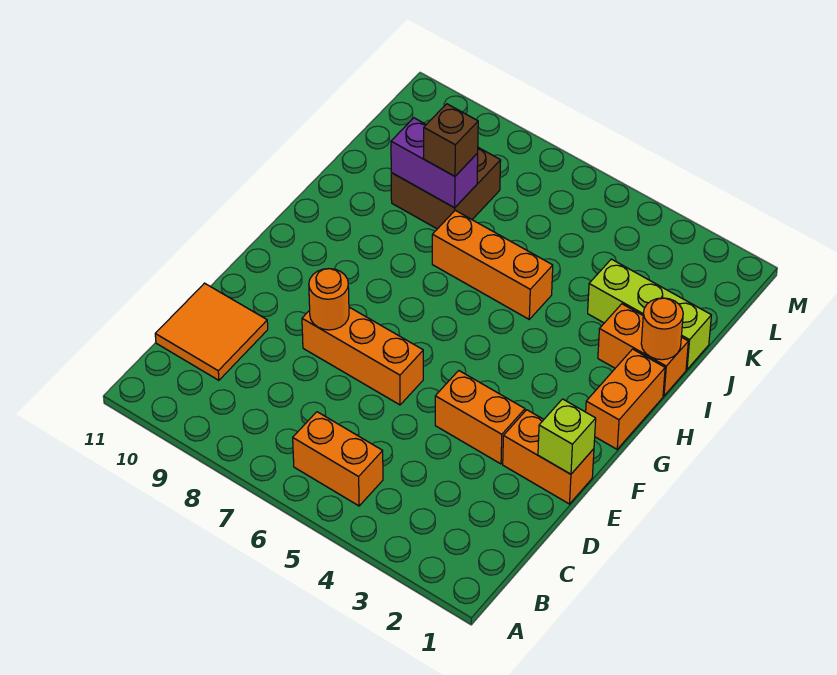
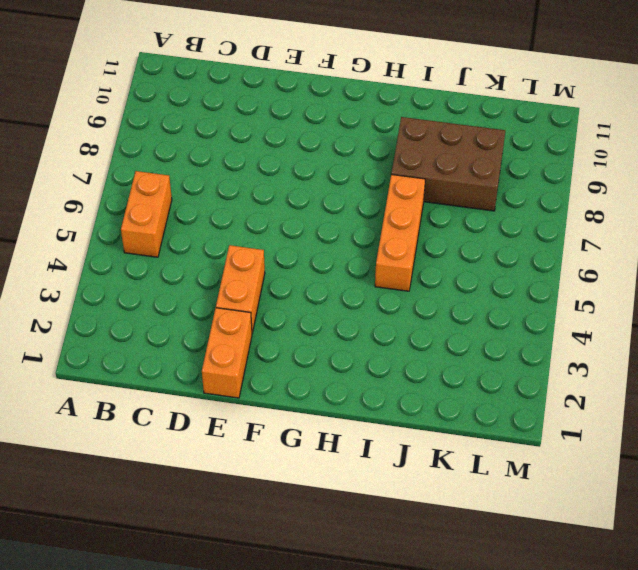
brown brick I8:K9 level 1 -> brown brick J8:K9 level 1
none -> orange tile C10:D11 level 1
none -> orange brick E6:E8 level 1
none -> orange brick G1:H1 level 1

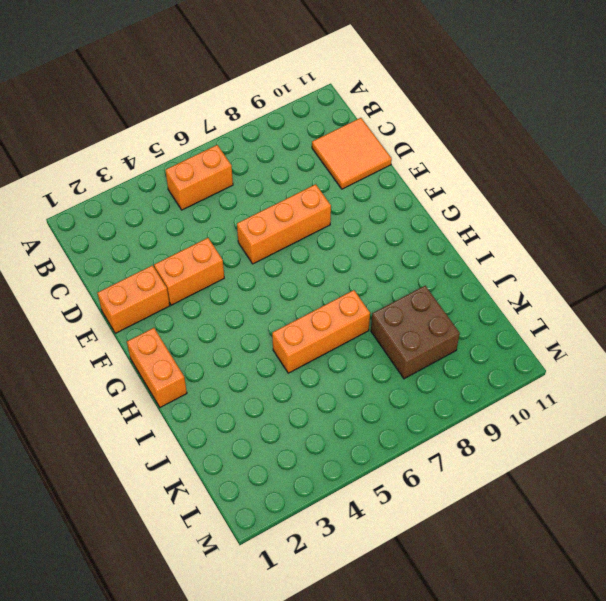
none -> orange brick I1:I2 level 1
none -> lime brick J1:J3 level 1
none -> lime brick E1 level 2

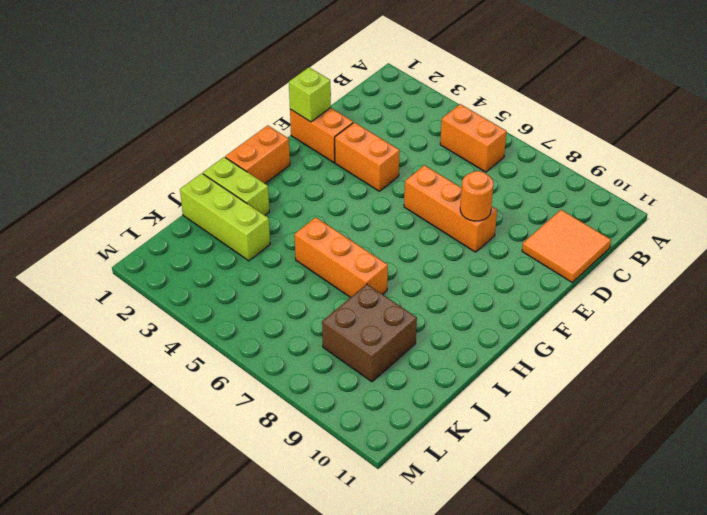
lime brick I1:I2 level 1 -> orange brick I1:I2 level 1
none -> orange round brick I1 level 2
none -> purple brick J8:J9 level 2
none -> brown brick J8 level 3

